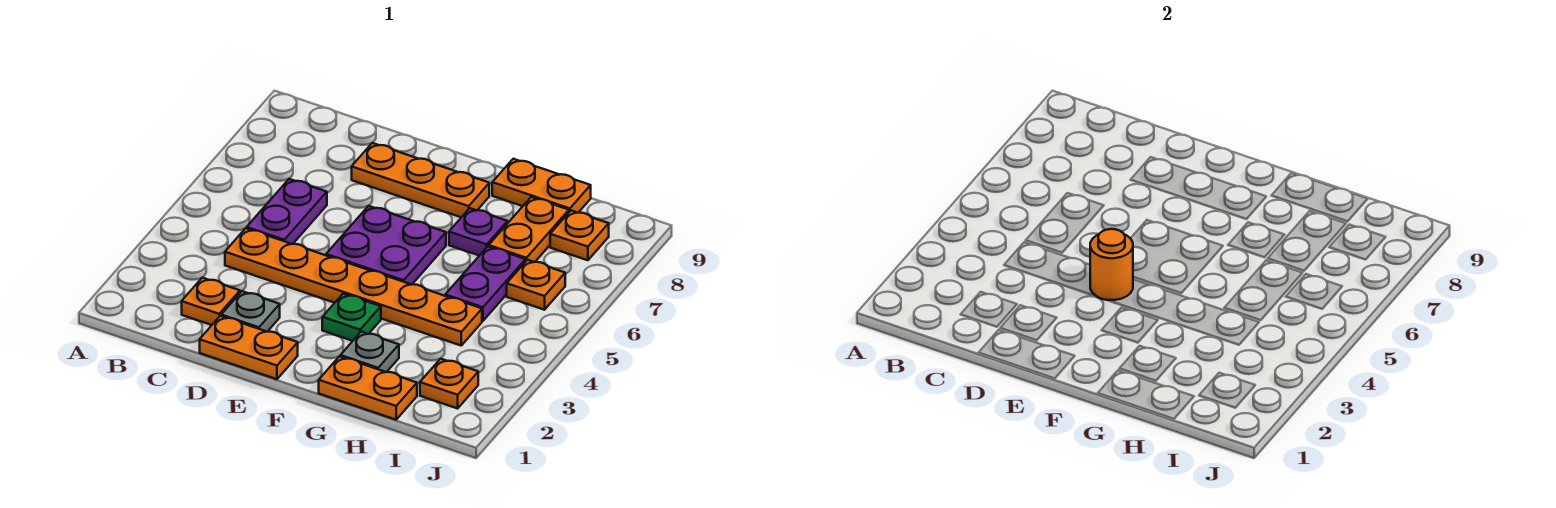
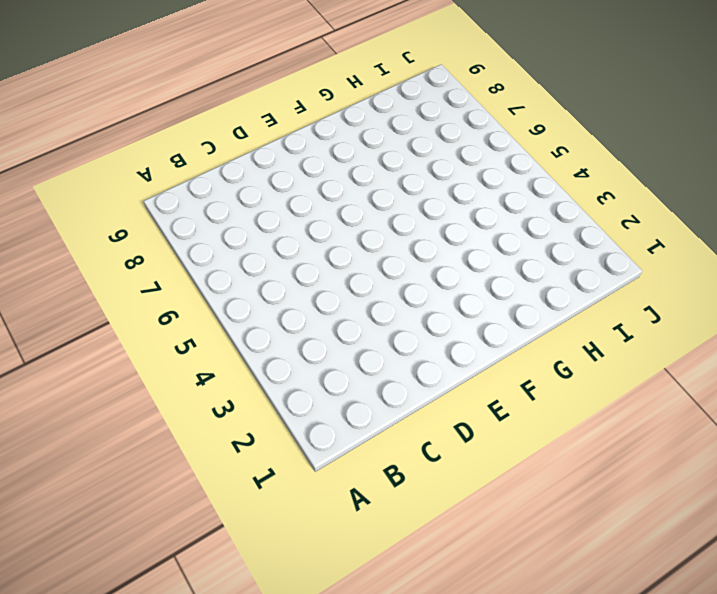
none -> orange plate C2 level 1
none -> orange plate C4:H4 level 1
none -> purple plate C5:C6 level 1

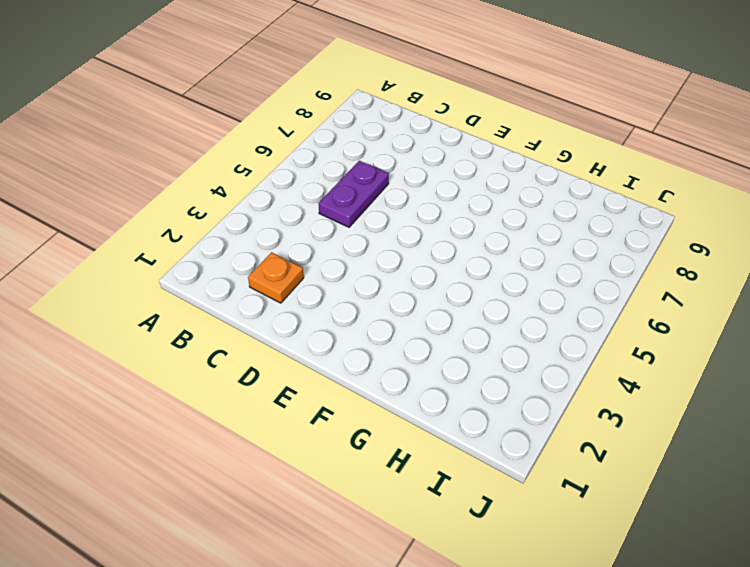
none -> orange plate C4:H4 level 1
none -> orange plate D1:E1 level 1
none -> grey plate D2 level 1

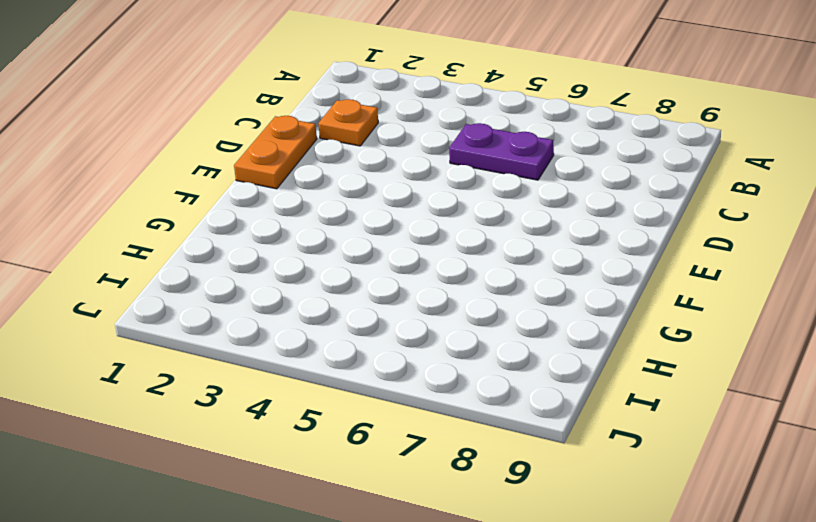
none -> orange plate C4:H4 level 1
none -> grey plate D2 level 1
none -> orange plate D8:F8 level 1

